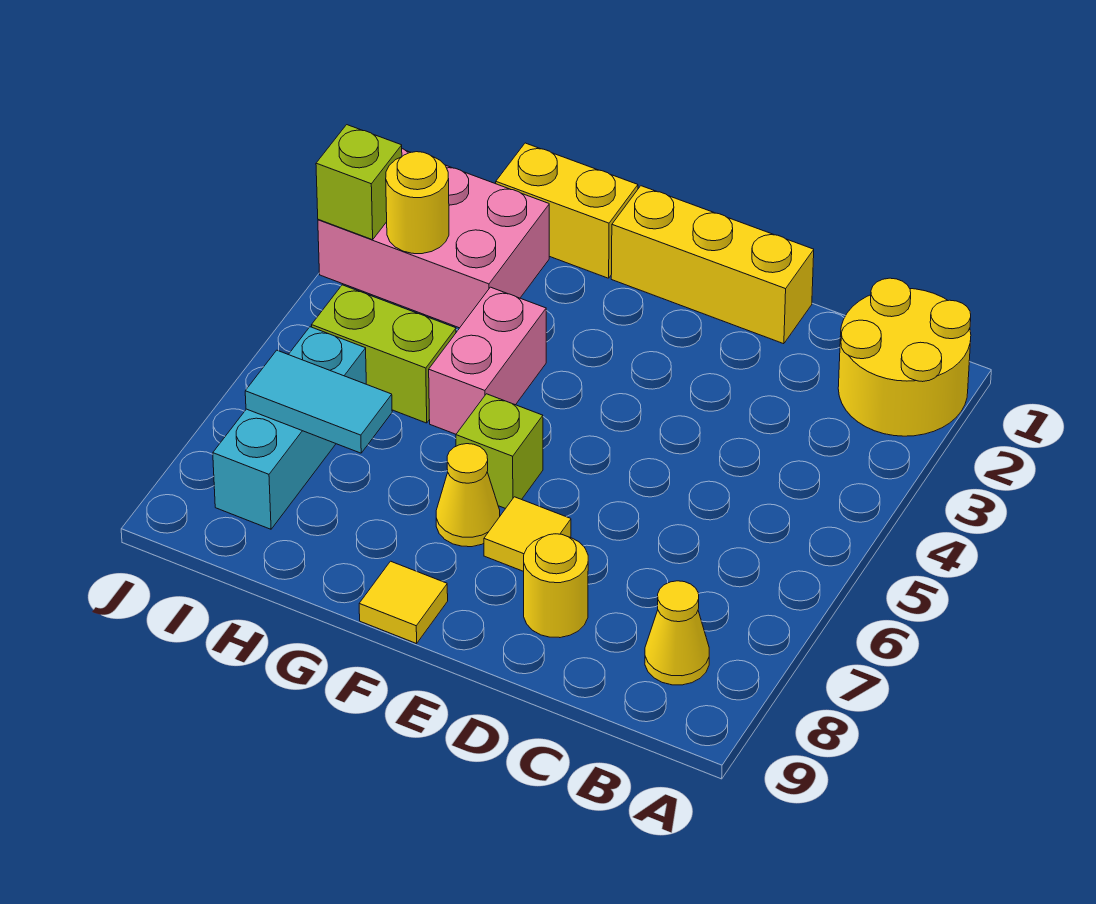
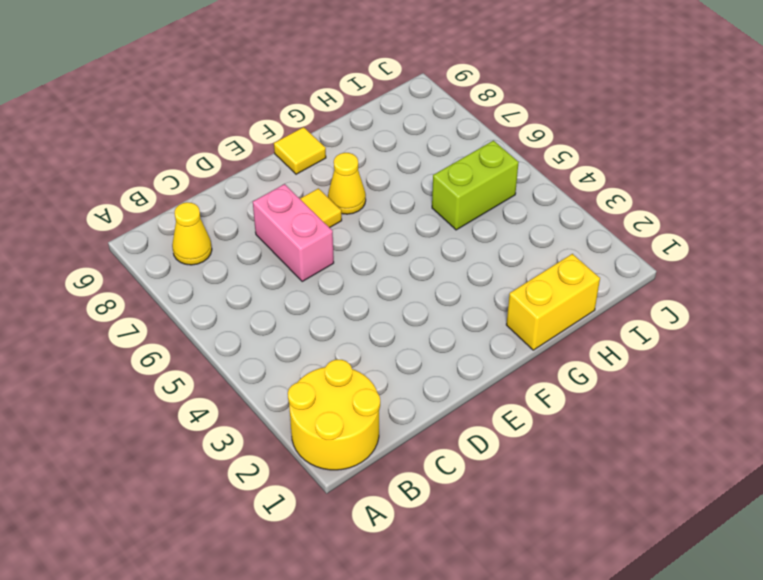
pink brick D6:D7 level 1 -> pink brick G4:G5 level 1
none -> yellow brick D1:F1 level 1
none -> yellow round brick D8 level 1
none -> lime brick F6 level 1

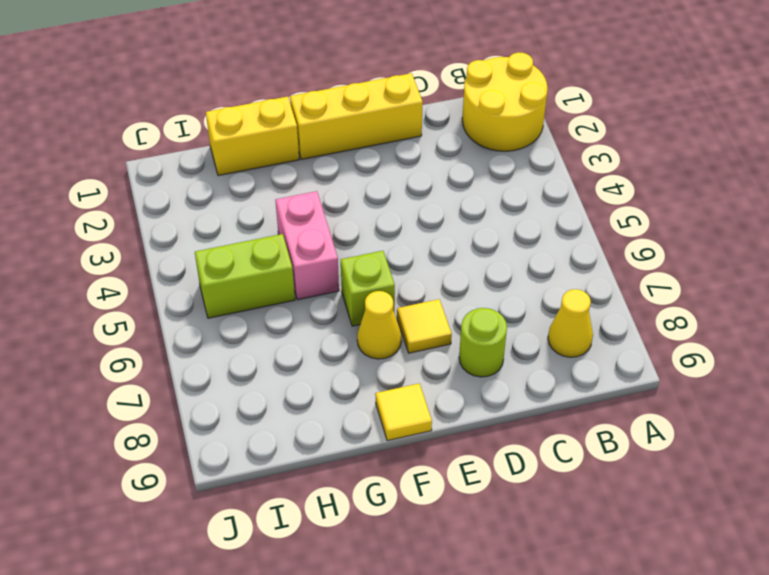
lime round brick D8 level 1 -> yellow round brick D8 level 1
none -> pink brick H2:J3 level 1
none -> cyan brick I6:I8 level 1
none -> cyan tile H7:I7 level 2

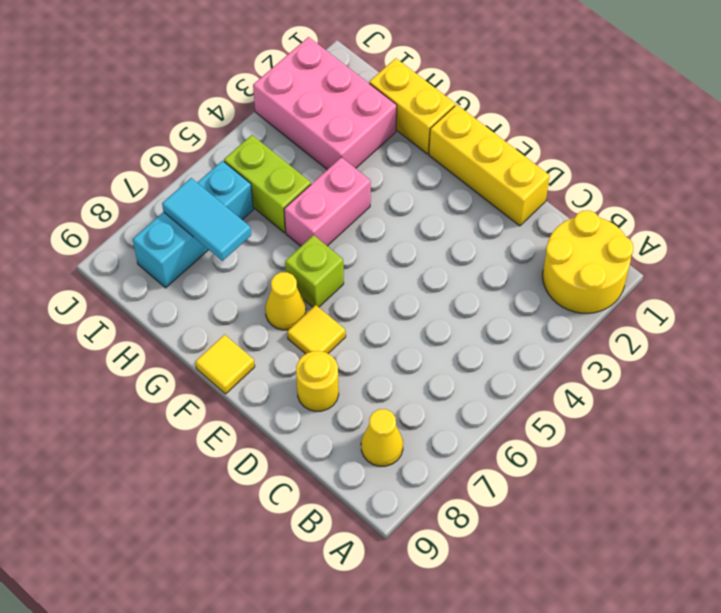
none -> yellow round brick I3 level 2
none -> lime brick J3 level 2

